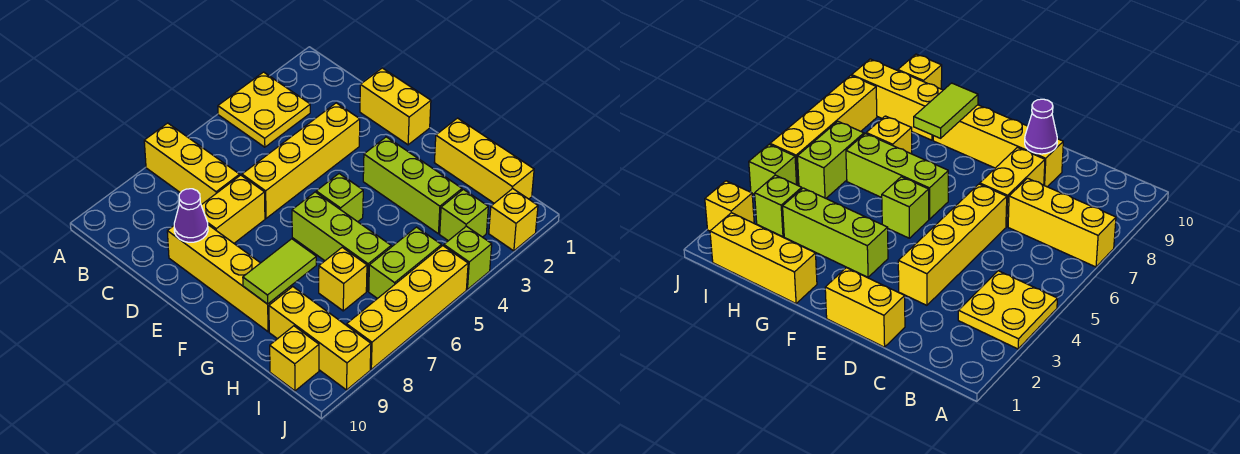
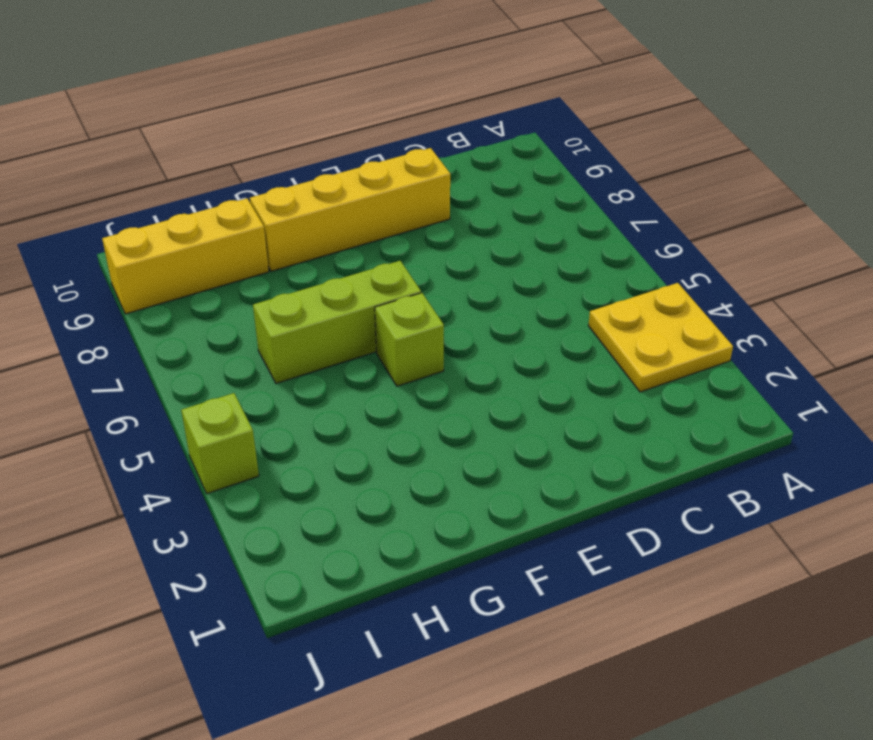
none -> yellow brick A7:C7 level 1
none -> yellow brick D1:E1 level 1
none -> yellow brick D3:D6 level 1

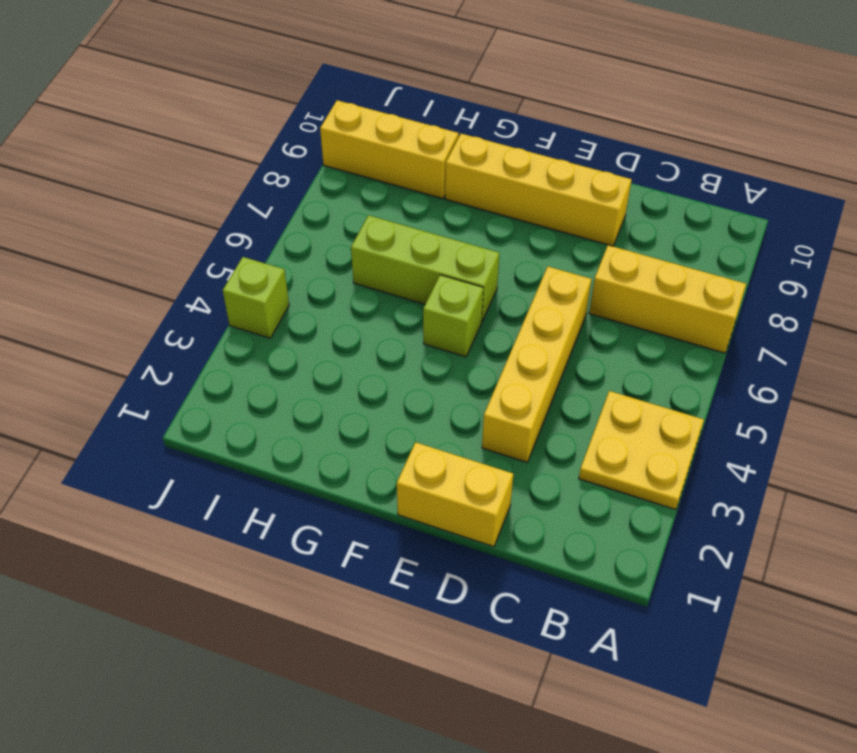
none -> yellow brick D7:D8 level 1
none -> lime brick F3:H3 level 1
none -> yellow brick G1:I1 level 1

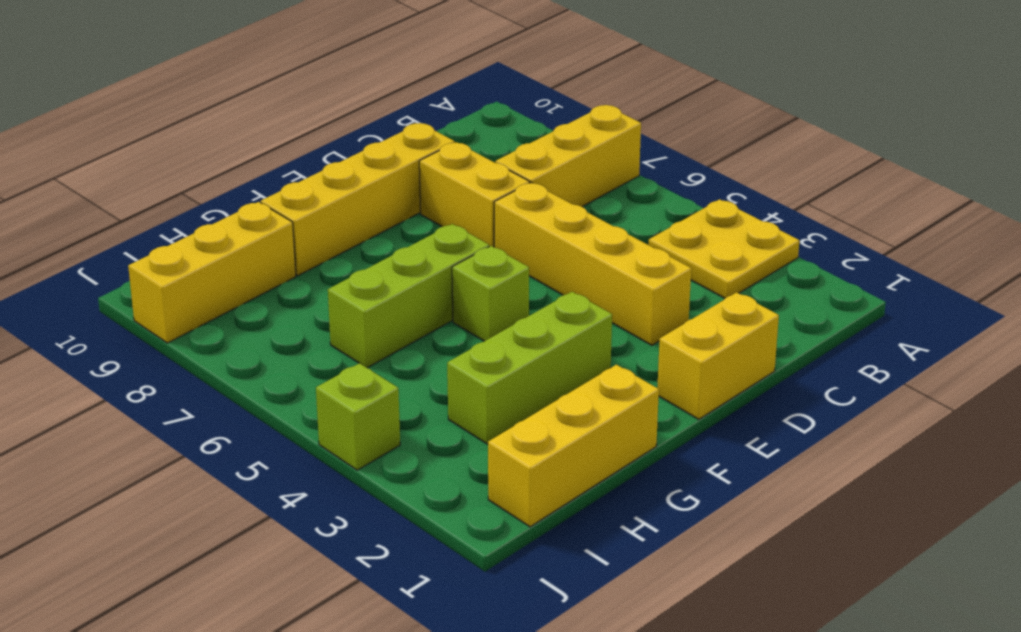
none -> yellow brick H7 level 1
none -> lime brick I3 level 1
none -> lime brick I5:I6 level 1

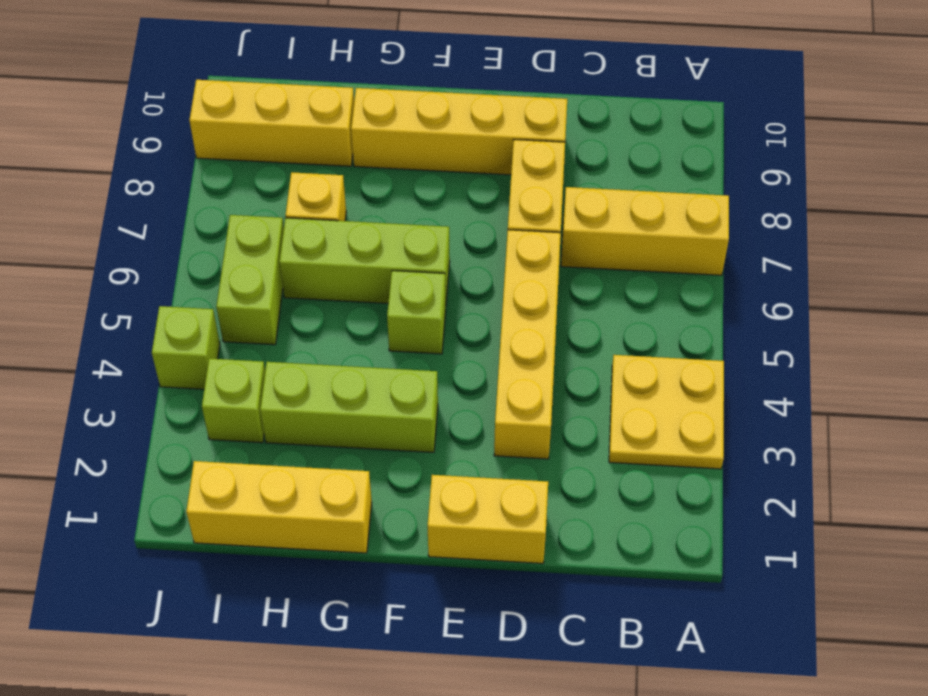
none -> yellow brick I10 level 1
none -> yellow brick J2 level 1
none -> yellow brick J5:J8 level 1

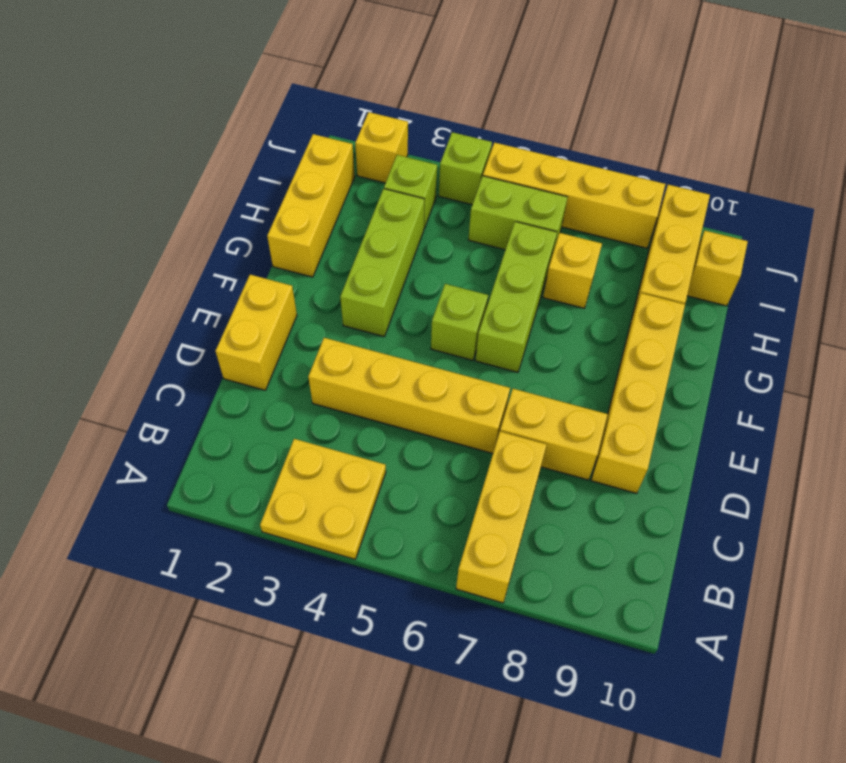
none -> purple cone D9 level 2
none -> lime tile G8:G9 level 2

